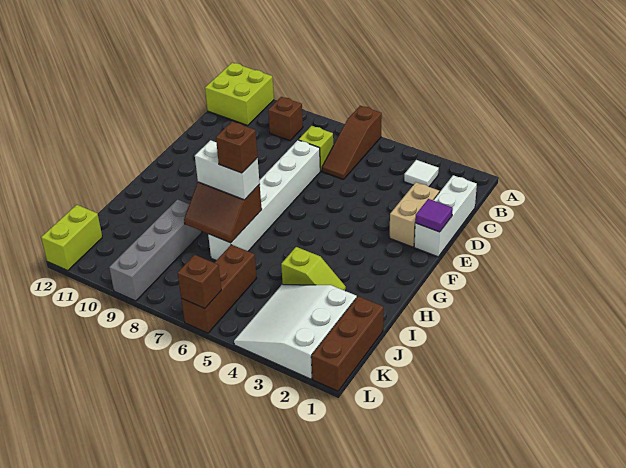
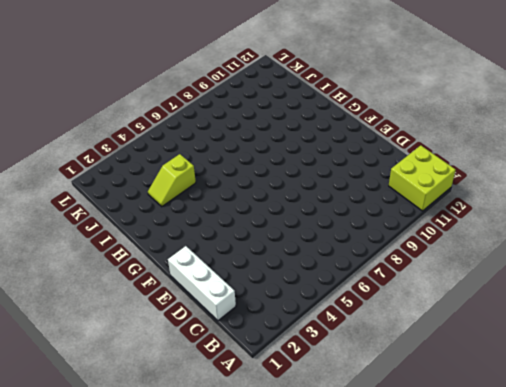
none -> brown slope A6:C6 level 1 top A
none -> white tile B3 level 1
none -> brown brick B9 level 1

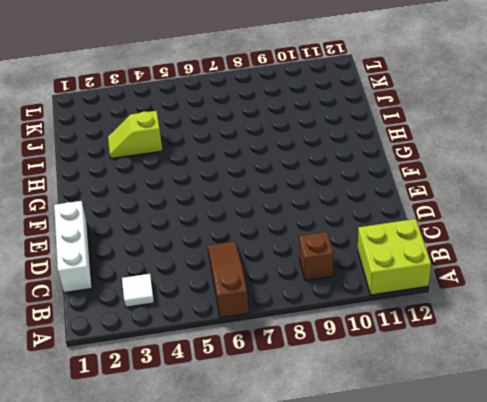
none -> lime brick C7 level 1
none -> tan brick D2:E2 level 1
none -> white brick D7:I7 level 1

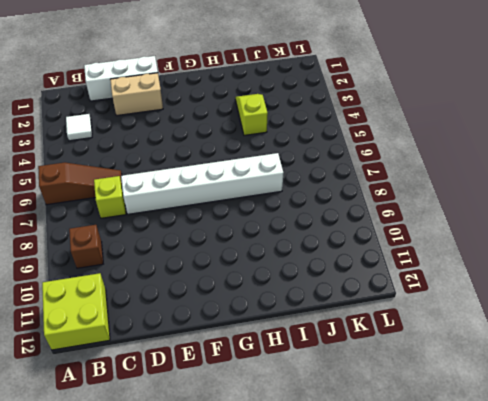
none -> grey brick I9:L9 level 1
none -> brown brick J1:L1 level 1
none -> white slope J2:L4 level 1 top 2

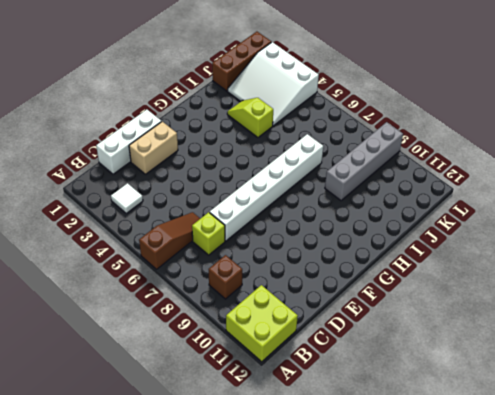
white slope J2:L4 level 1 top L -> white slope J2:L4 level 1 top 2
none -> brown brick J6:L6 level 1
none -> lime brick K12:L12 level 1
none -> purple tile E1 level 2

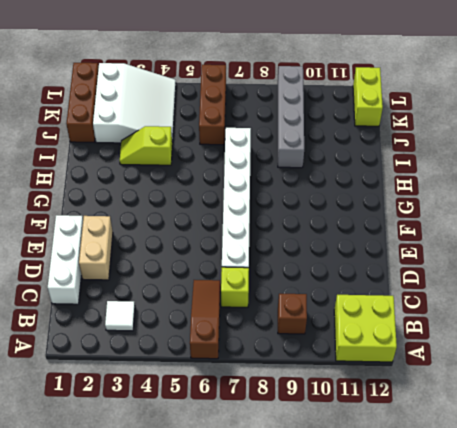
none -> purple tile E1 level 2
none -> brown slope H7:I8 level 2 top H
none -> brown brick L6 level 2

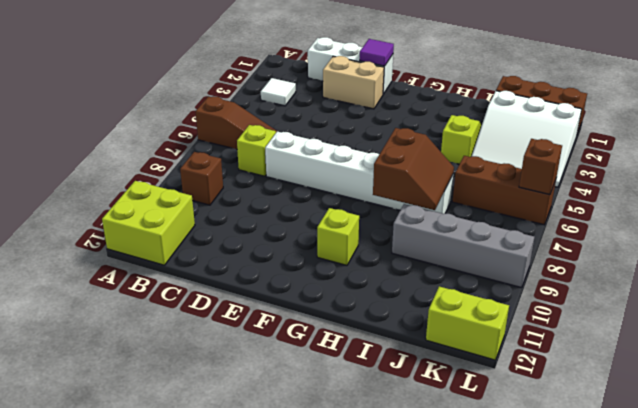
lime brick G10 level 1 -> none
none -> white brick H7:H8 level 3
none -> brown brick H7 level 4

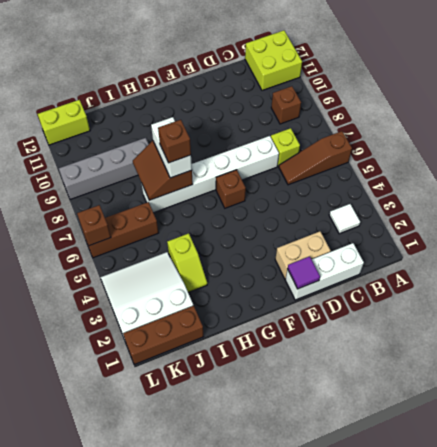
brown brick F6 level 1 -> none

